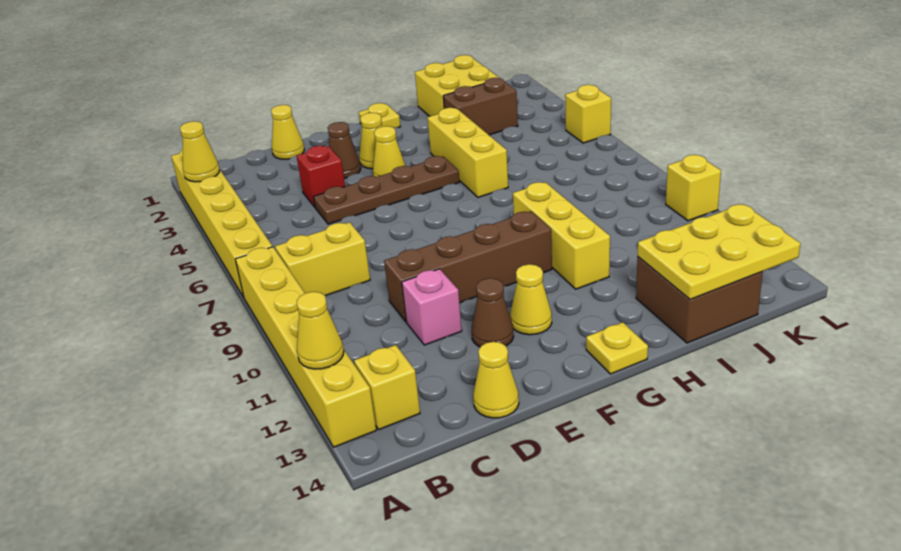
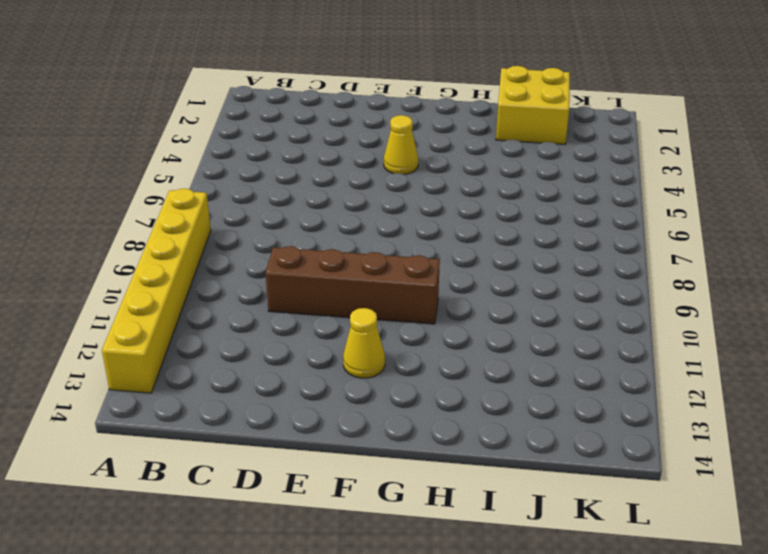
none -> yellow brick A2:A7 level 1
none -> yellow brick B8:C8 level 1
none -> yellow brick B13 level 1

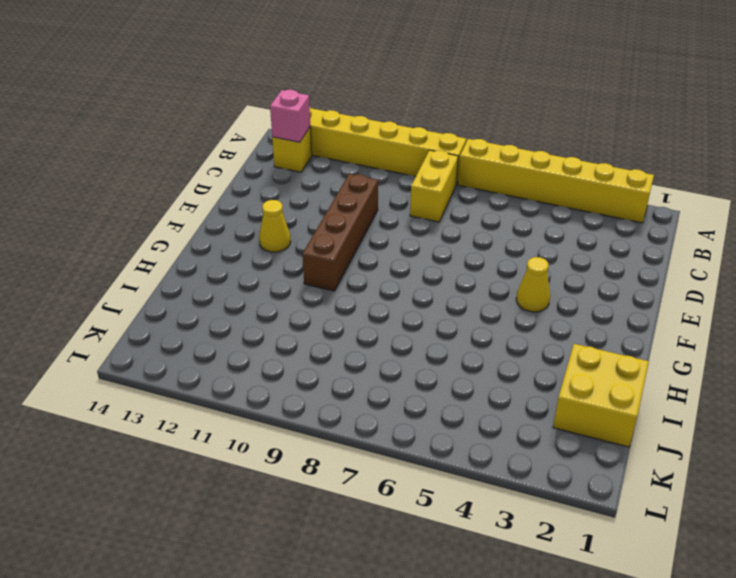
pink brick B13 level 2 -> pink brick D11 level 1
none -> yellow cone D1 level 1
none -> red brick D4 level 1
none -> brown plate D5:G5 level 1

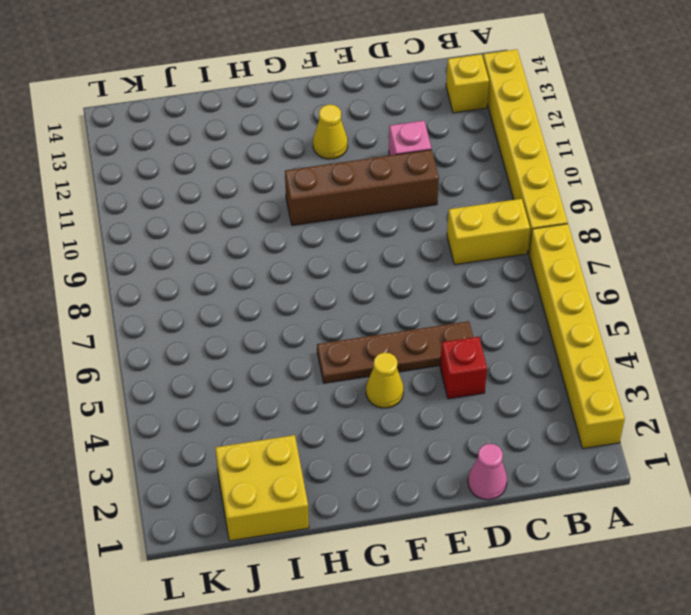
pink cone D1 level 1 -> yellow cone D1 level 1
none -> yellow cone D14 level 1
none -> brown cone E3 level 1
none -> brown cone E12 level 1

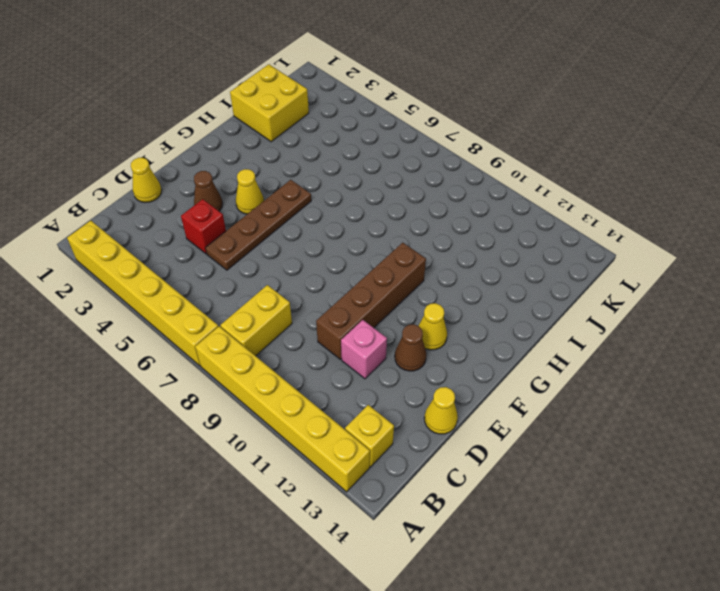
none -> yellow cone F3 level 1
none -> yellow plate G1 level 1
none -> yellow plate G14 level 1

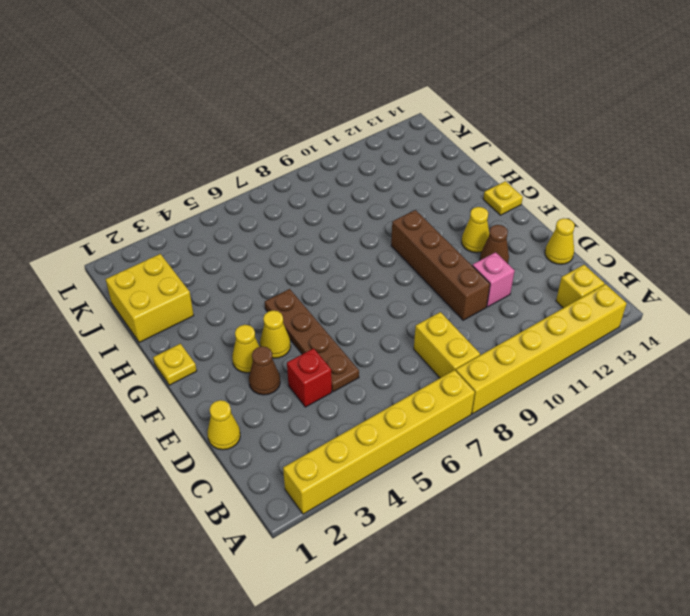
none -> yellow brick H4:H6 level 1
none -> yellow brick H9:H11 level 1
none -> brown brick I3:J3 level 1

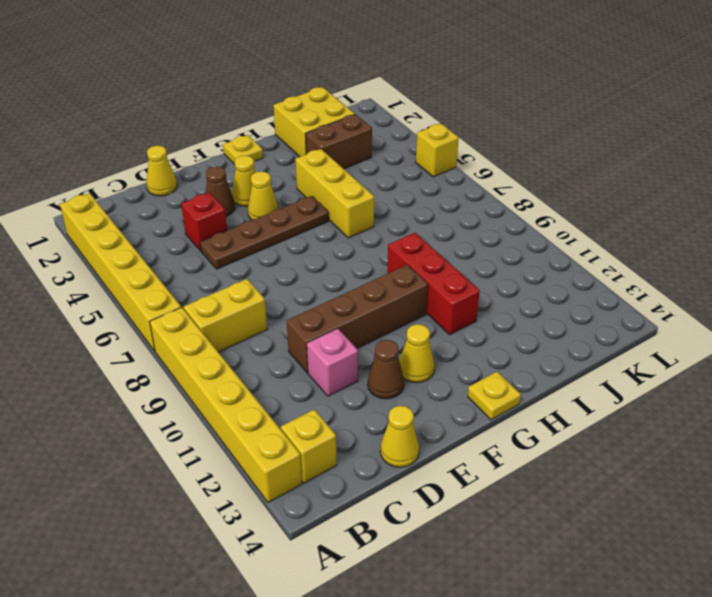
red brick H9:H11 level 1 -> yellow brick H9:H11 level 1
none -> brown brick I13:J14 level 1
none -> yellow brick L10 level 1
none -> yellow cone A3 level 2

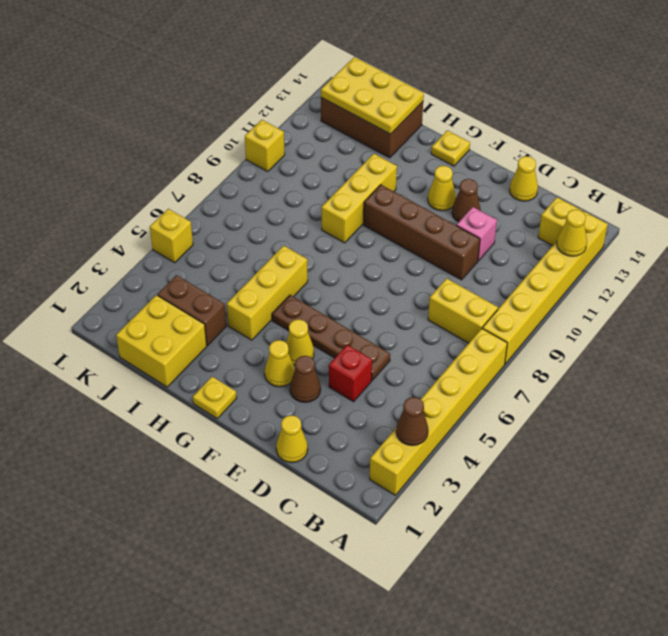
brown cone A3 level 2 -> yellow cone A3 level 2
brown brick I13:K14 level 1 -> brown brick I13:J14 level 1

